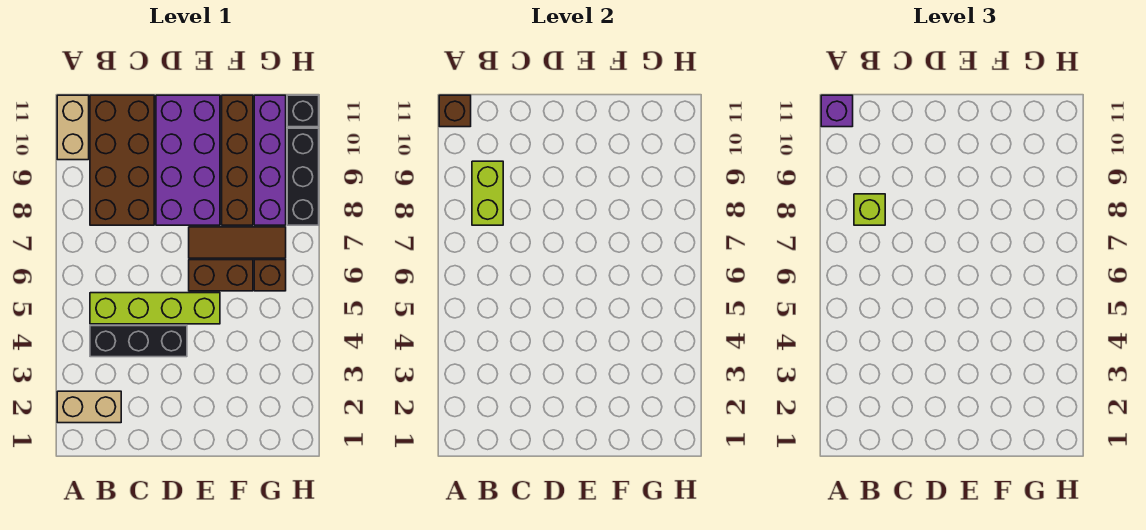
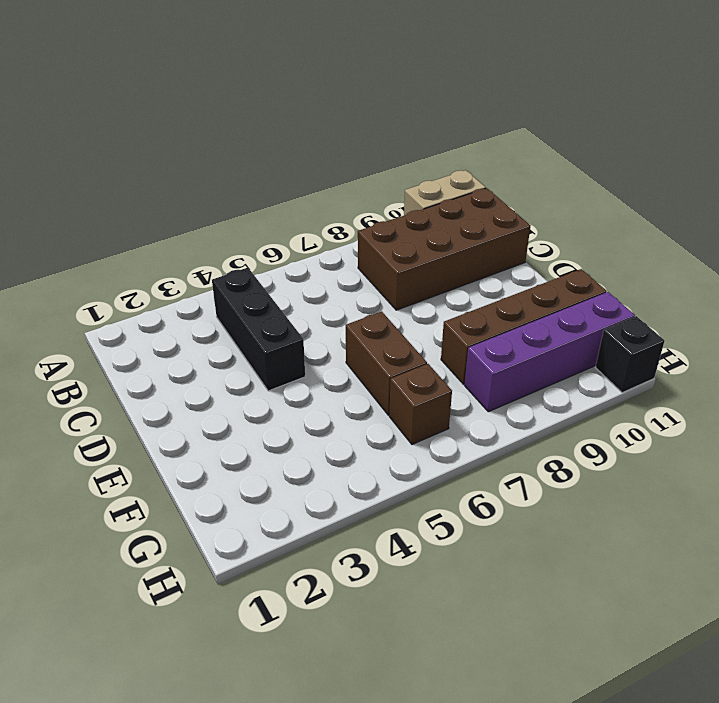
none -> tan brick A2:B2 level 1
none -> lime brick B5:E5 level 1
none -> purple brick D8:E11 level 1

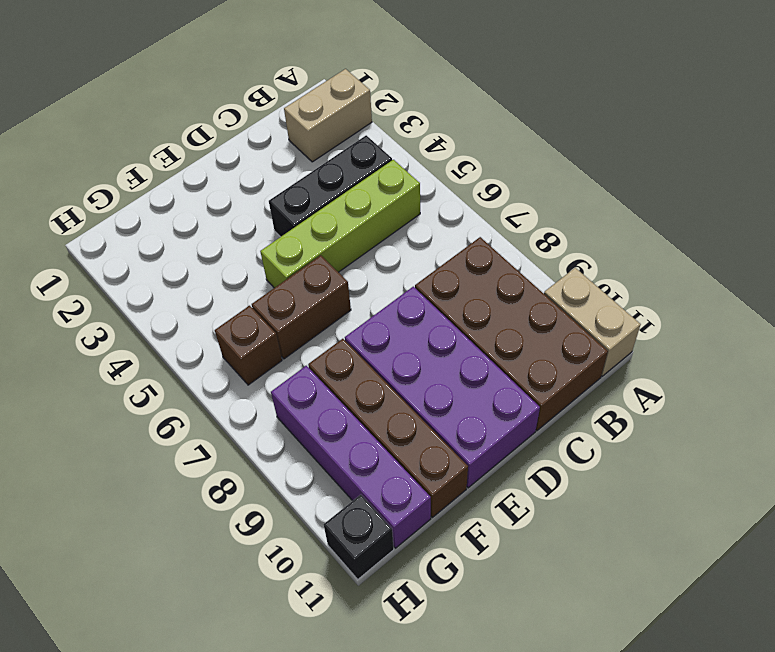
none -> brown tile E7:G7 level 1
none -> black brick H8:H10 level 1
none -> brown brick A11 level 2

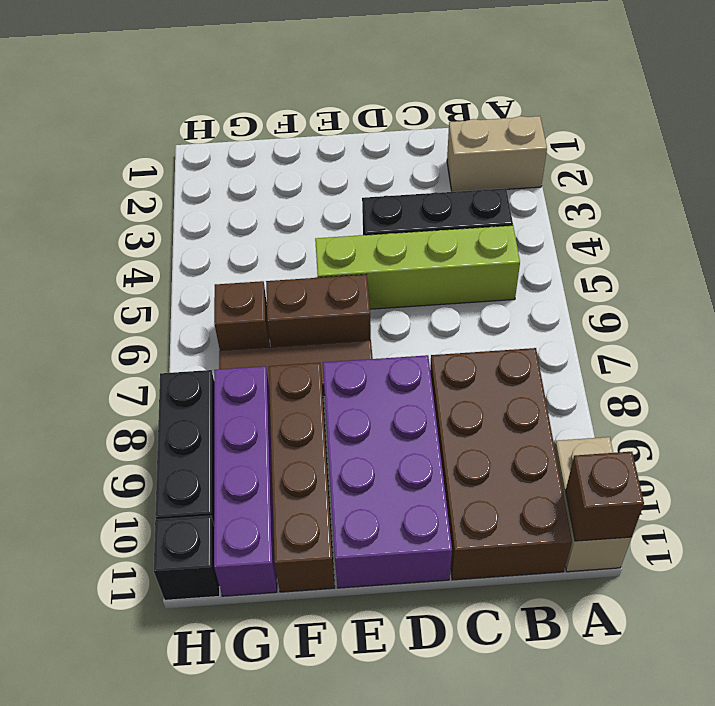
none -> lime brick B8:B9 level 2
none -> purple brick A11 level 3
none -> lime brick B8 level 3

